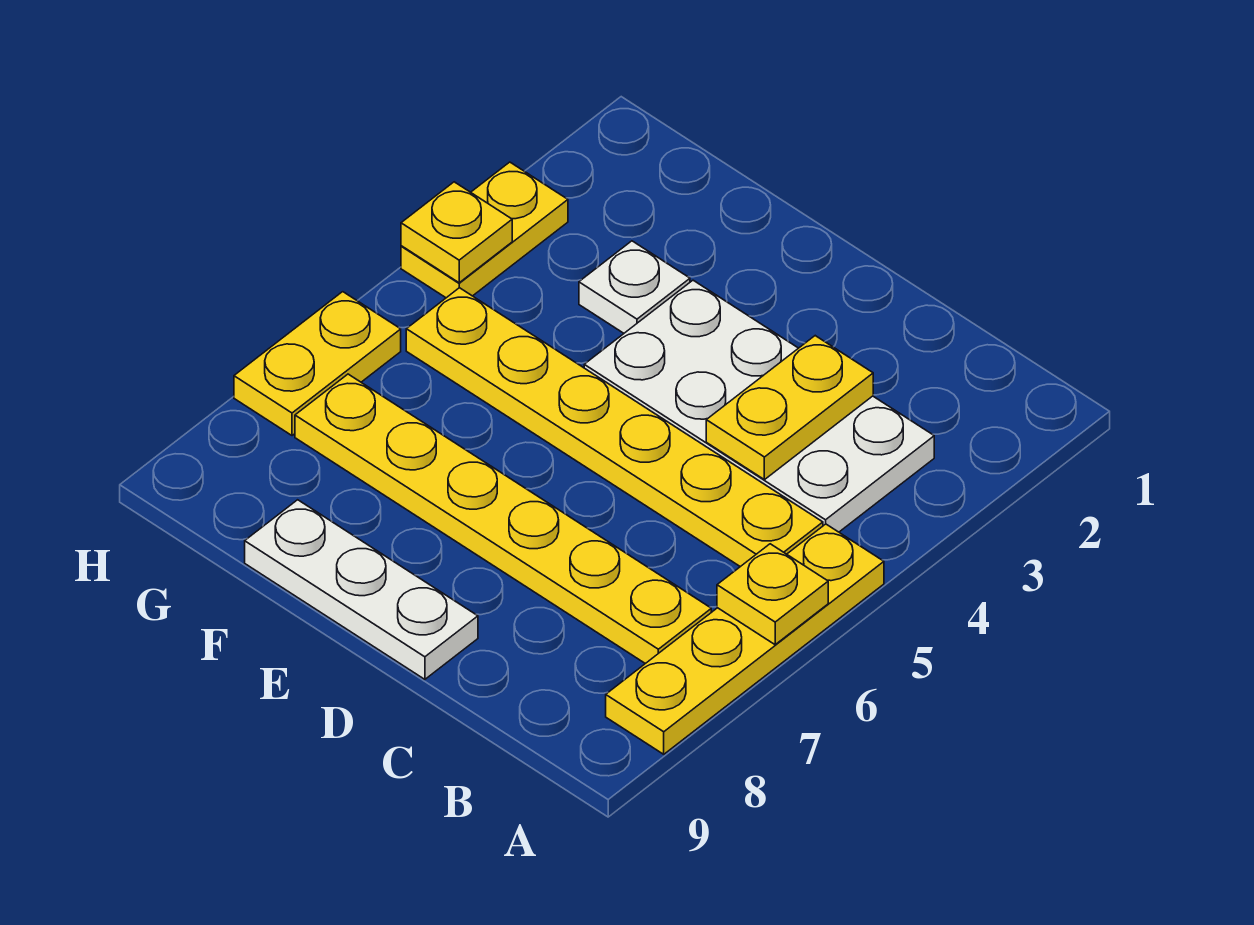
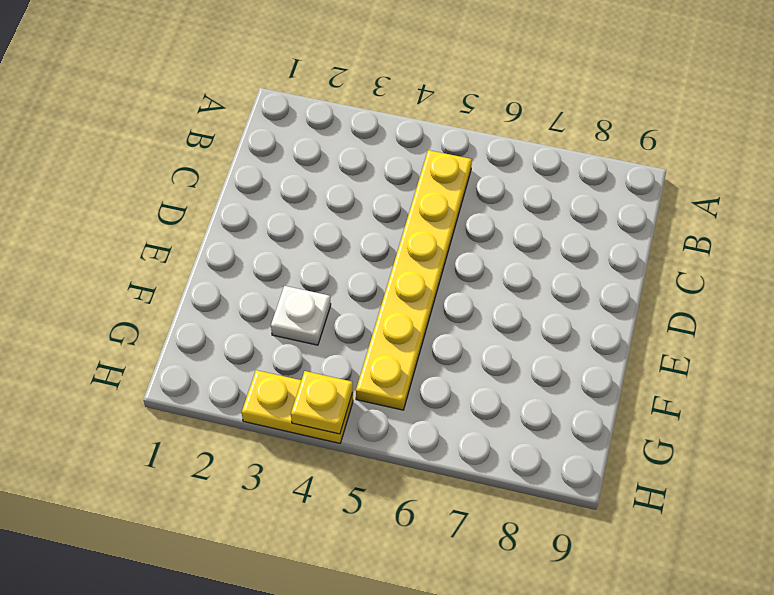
none -> yellow plate A5:A8 level 1
none -> white plate B3:E4 level 1

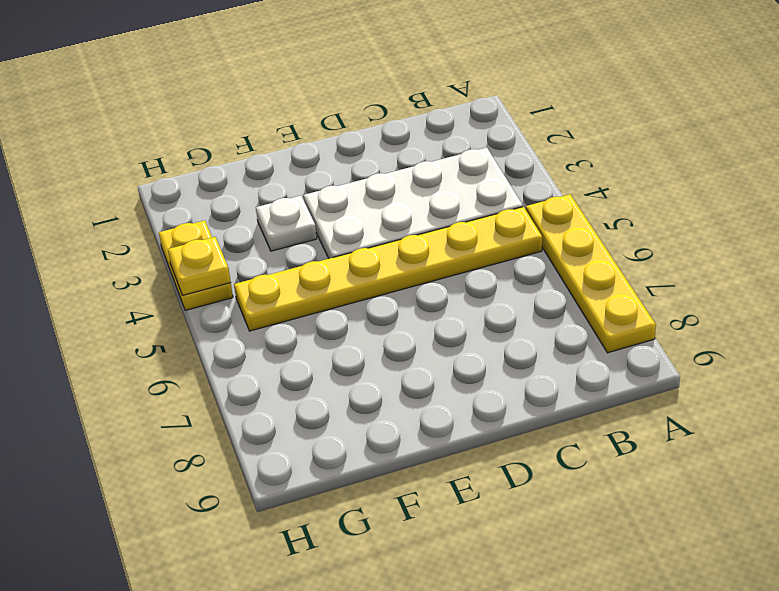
none -> yellow plate B7:G7 level 1
none -> white plate D9:F9 level 1

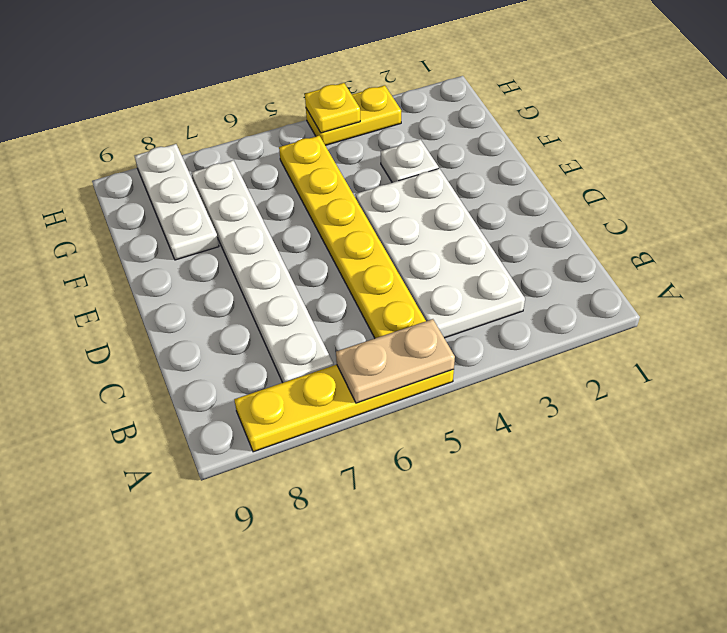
tan plate A5:A6 level 2 -> yellow plate A6 level 2
white plate B7:G7 level 1 -> yellow plate B7:G7 level 1
white plate F8:H8 level 1 -> white plate D9:F9 level 1
none -> yellow plate H6:H7 level 1
none -> yellow plate C3:C4 level 2

